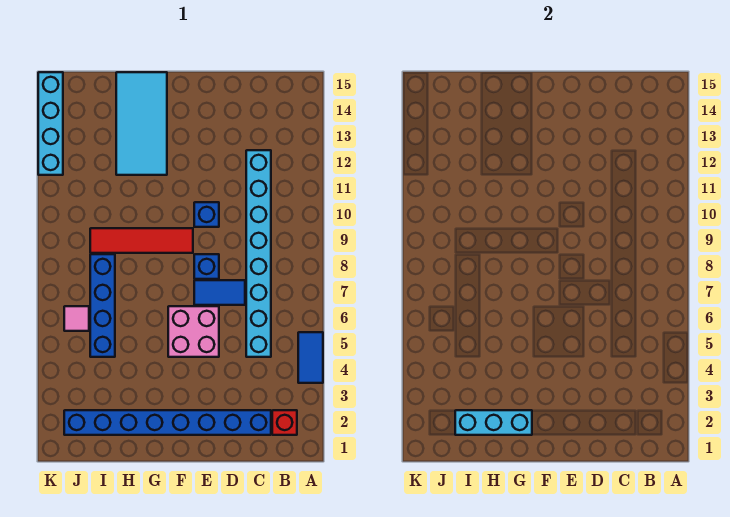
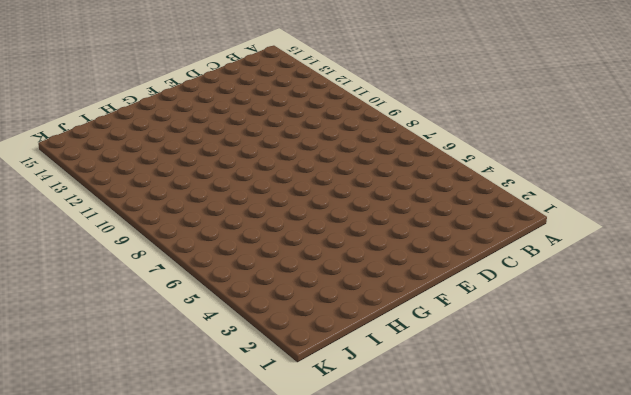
none -> blue tile A4:A5 level 1
none -> red brick B2 level 1
none -> blue brick C2:J2 level 1

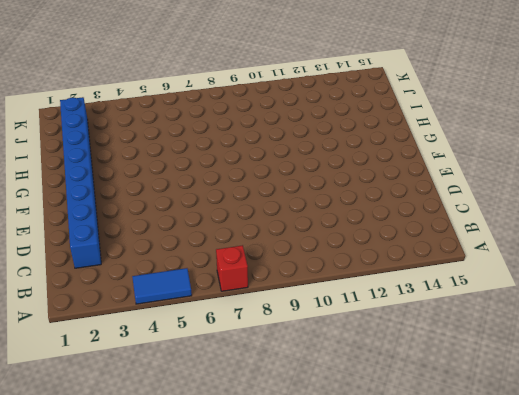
red brick A7 level 1 -> red brick B2 level 1
none -> cyan brick C5:C12 level 1
none -> blue tile D7:E7 level 1
none -> pink brick E5:F6 level 1

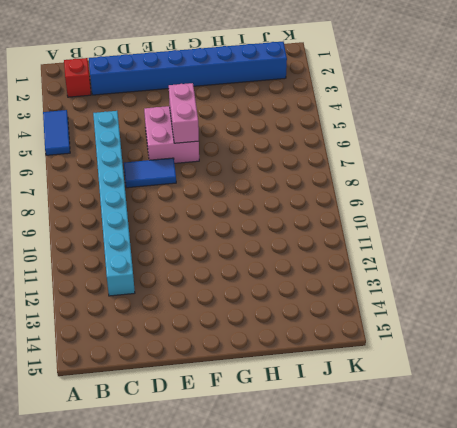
pink brick F5:F6 level 2 -> none
none -> blue brick E8 level 1
none -> blue brick E10 level 1
none -> red tile F9:I9 level 1

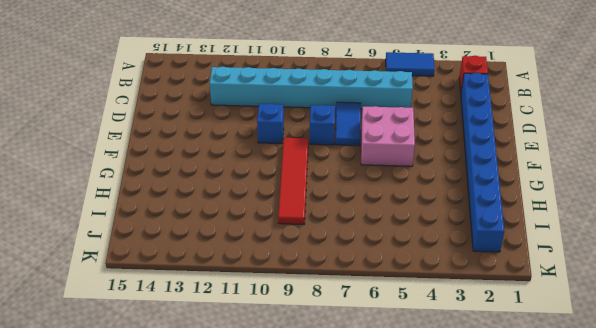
none -> cyan tile G12:H15 level 1
none -> blue brick I5:I8 level 1
none -> pink tile J6 level 1

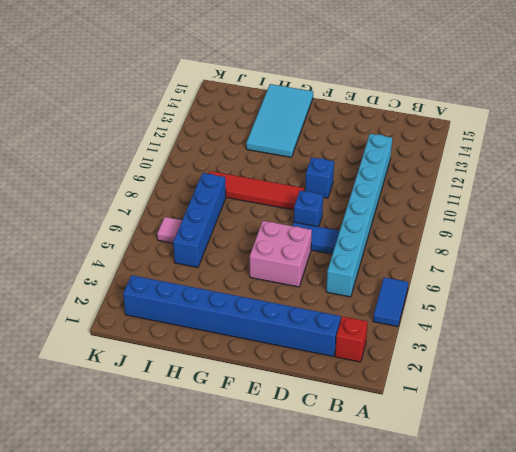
none -> cyan brick K12:K15 level 1
none -> cyan brick G2:I2 level 2

